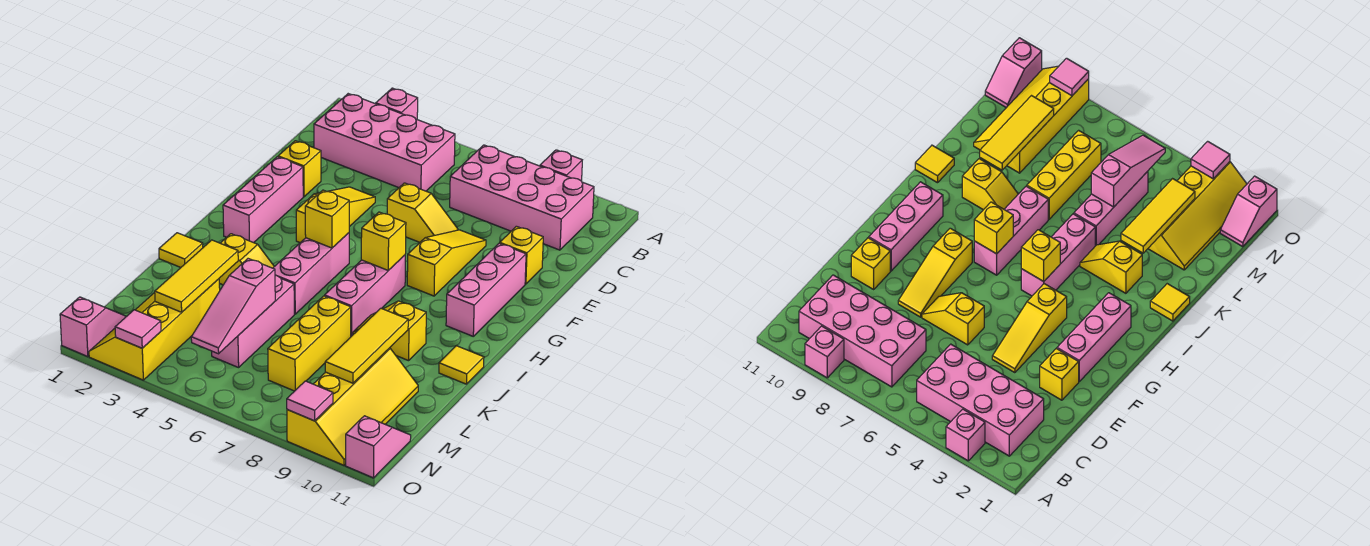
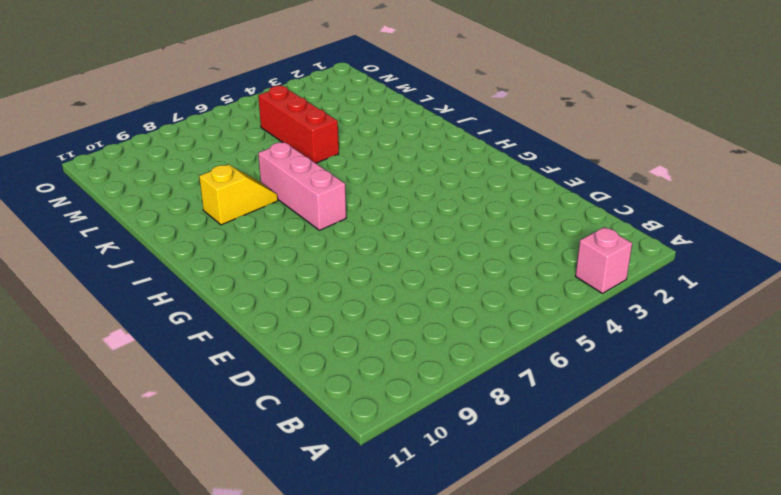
red brick K5:M5 level 1 -> pink brick K5:M5 level 1
none -> pink brick A9 level 1
none -> pink brick B2:C5 level 1
none -> pink brick B7:C10 level 1
none -> yellow brick E2 level 1

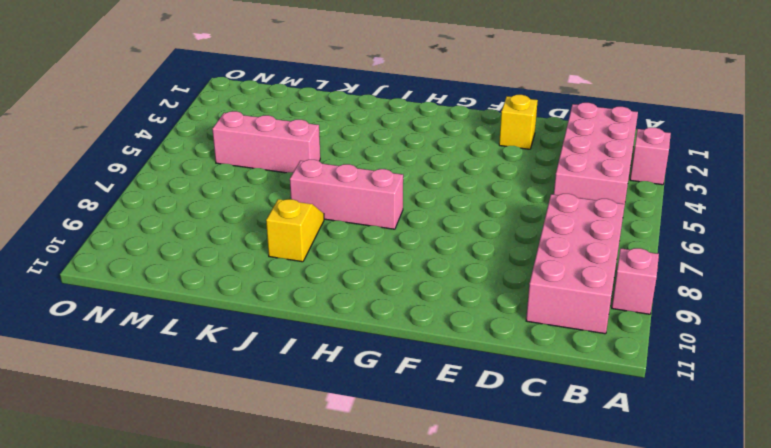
none -> yellow slope E4:G4 level 1 top G
none -> yellow slope E6:E7 level 1 top 6
none -> yellow slope E8:G8 level 1 top G
none -> yellow brick E10 level 1

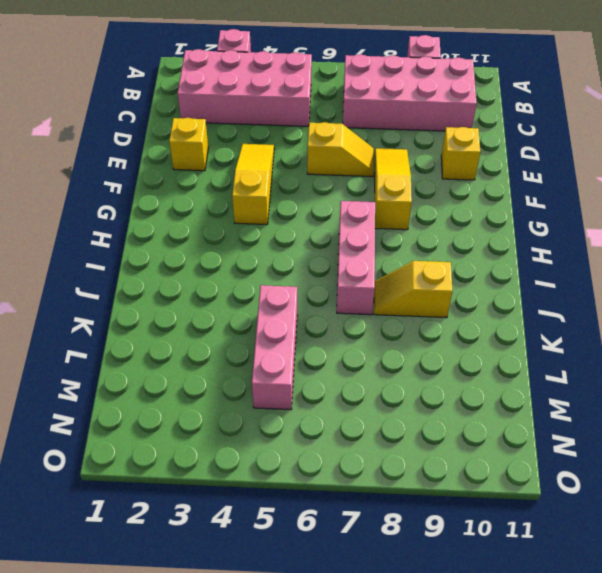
none -> pink brick F2:H2 level 1
none -> pink brick F10:H10 level 1
none -> pink brick H5:J5 level 1
none -> yellow tile J1 level 1

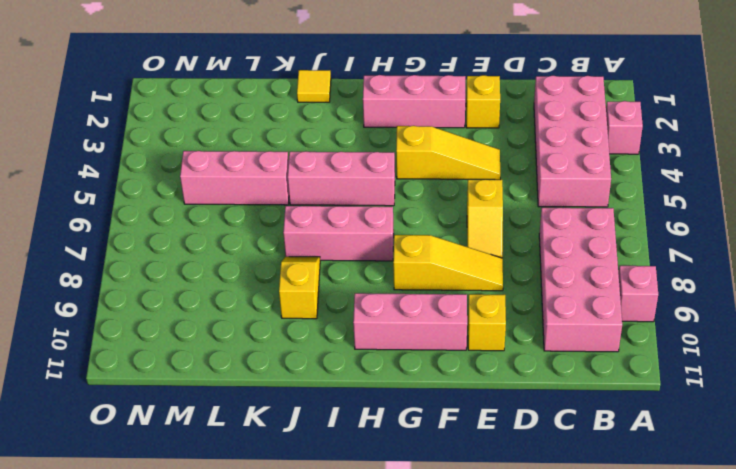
none -> yellow slope J3:J4 level 1 top 3
none -> yellow tile J11 level 1
none -> yellow brick K7:M7 level 1
none -> yellow slope L2:O3 level 1 top 3

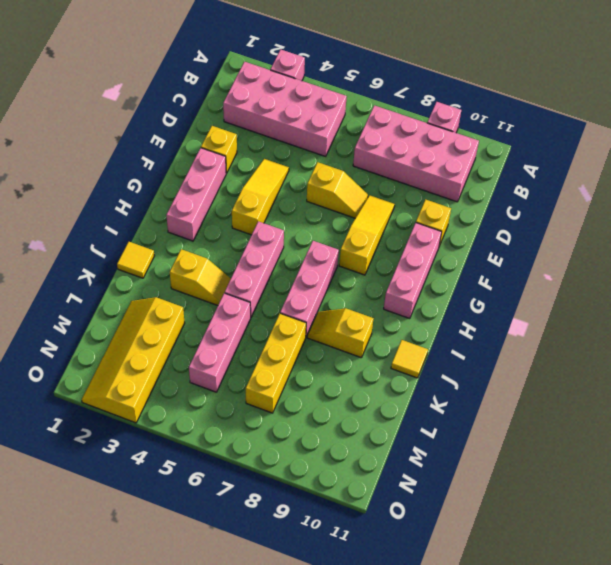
none -> yellow slope L9:O10 level 1 top 9
none -> pink slope N1:O1 level 1 top O
none -> pink slope N11:O11 level 1 top O
none -> yellow brick H5 level 2

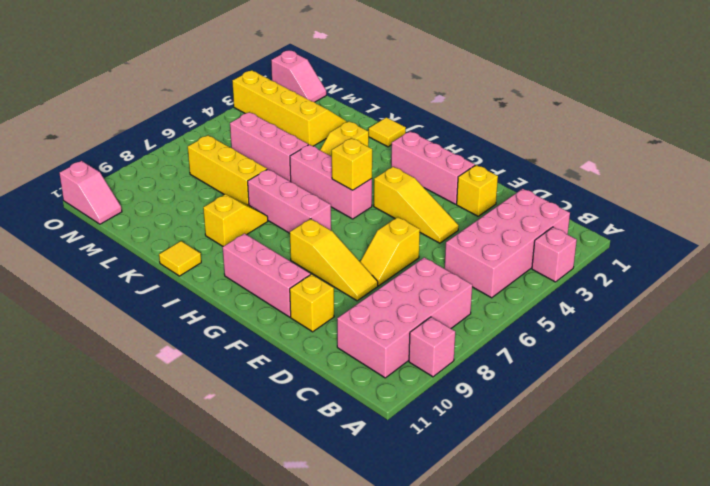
none -> yellow slope L9:O10 level 1 top 9
none -> yellow brick H7 level 2
none -> yellow tile K3:M3 level 2
none -> yellow tile K9:M9 level 2

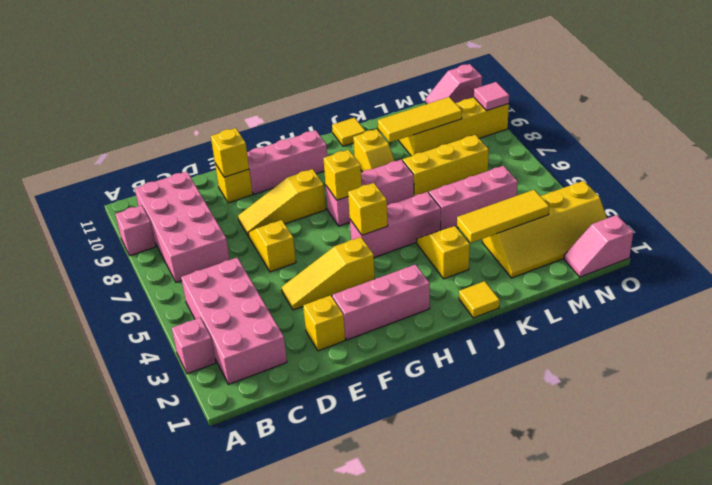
yellow brick E10 level 2 -> none
none -> pink slope L5:N5 level 2 top L
none -> pink tile O3 level 2

